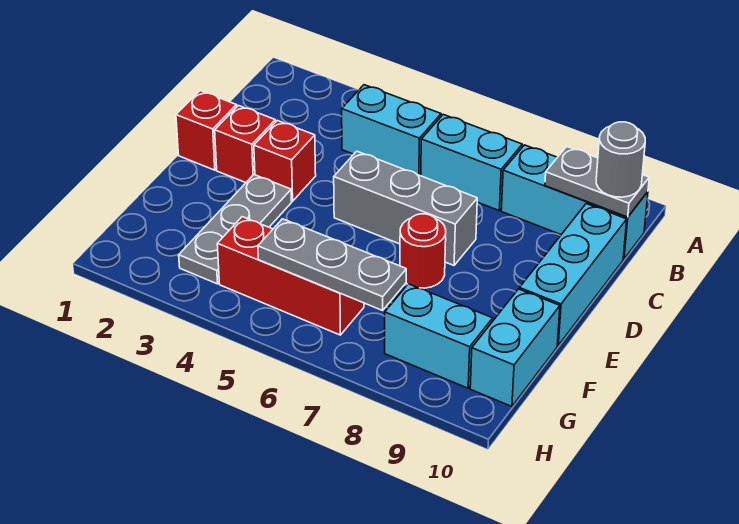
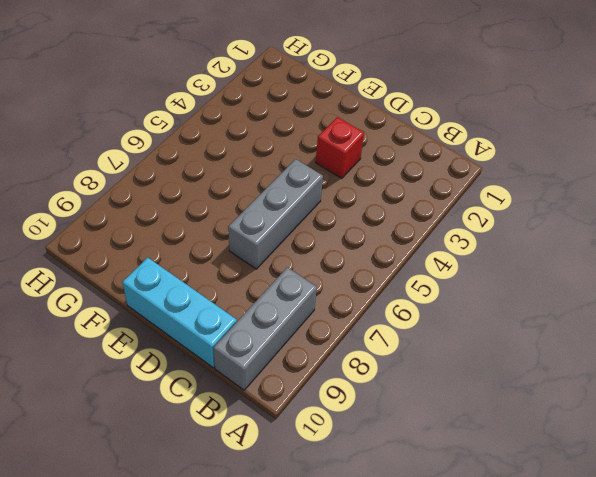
grey brick B8:B10 level 1 -> cyan brick B8:B10 level 1
none -> cyan brick B4:B5 level 1
none -> cyan brick B6:B7 level 1
none -> red brick D1 level 1

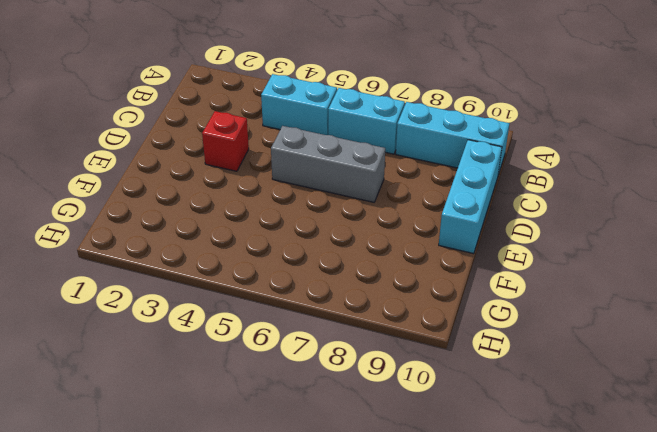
none -> red brick D1 level 1
none -> red brick D2 level 1
none -> grey plate E3:G3 level 1

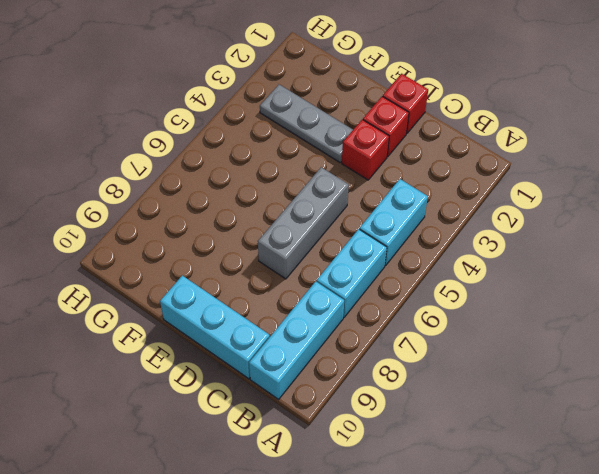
none -> red round brick E7 level 1
none -> cyan brick F10:G10 level 1
none -> red brick G4:G6 level 1

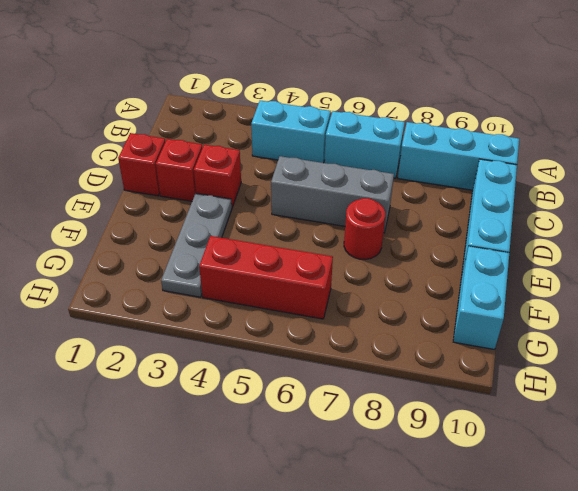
none -> cyan brick G8:G9 level 1
none -> grey plate B9:B10 level 2
none -> grey plate G5:G7 level 2

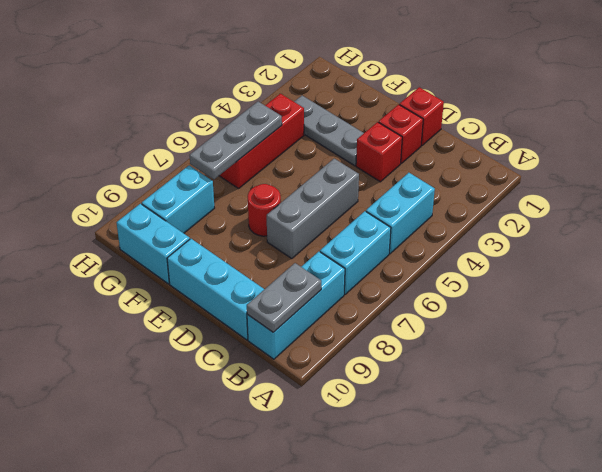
none -> grey round brick B10 level 3

